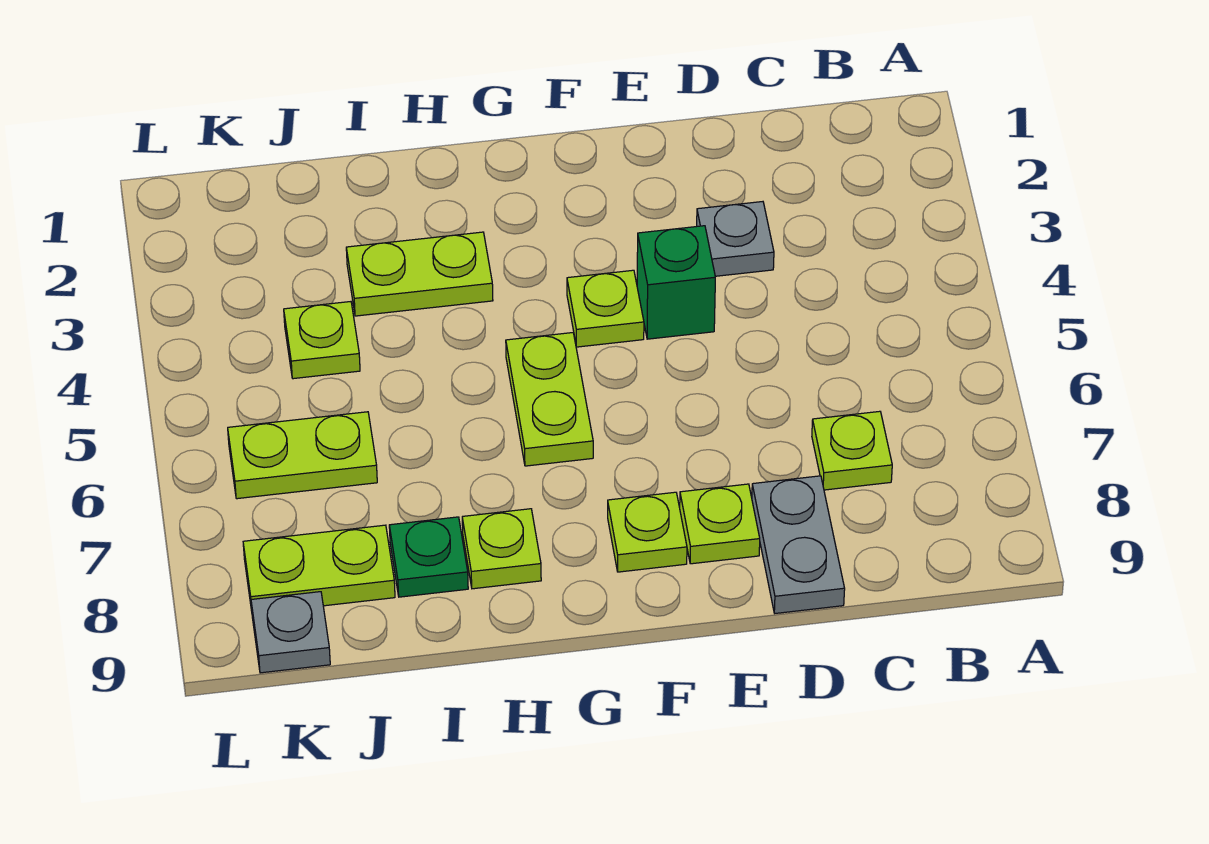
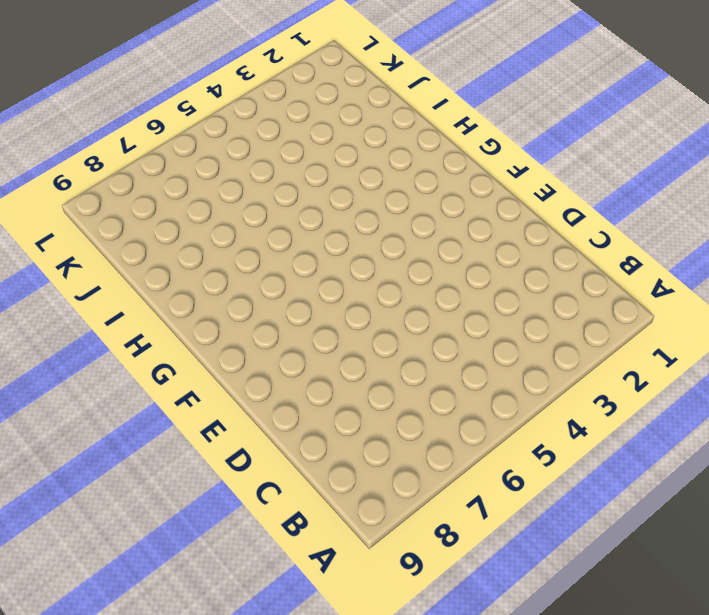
none -> lime plate C7 level 1
none -> grey plate D3 level 1
none -> grey plate D8:D9 level 1

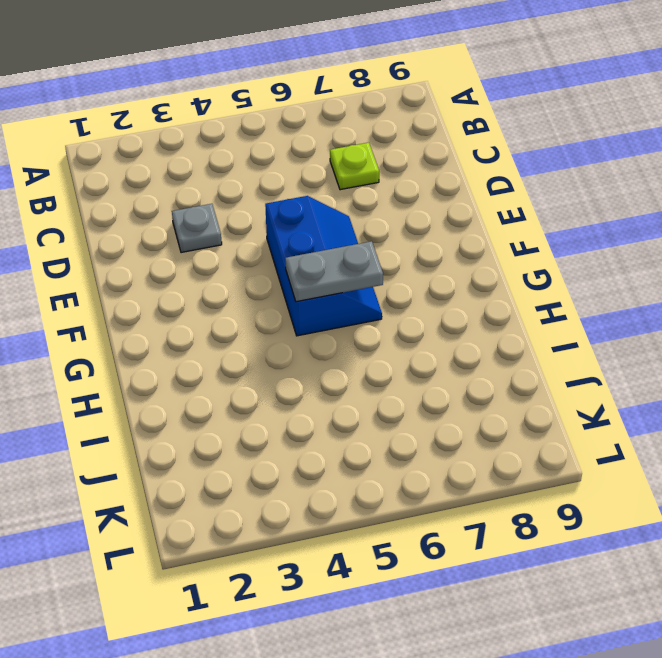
blue slope E5:G6 level 1 top 5 -> lime plate G5:G6 level 1
grey plate G5:G6 level 2 -> grey plate D8:D9 level 1
none -> green brick E4 level 1
none -> lime plate E8 level 1
none -> lime plate F4 level 1

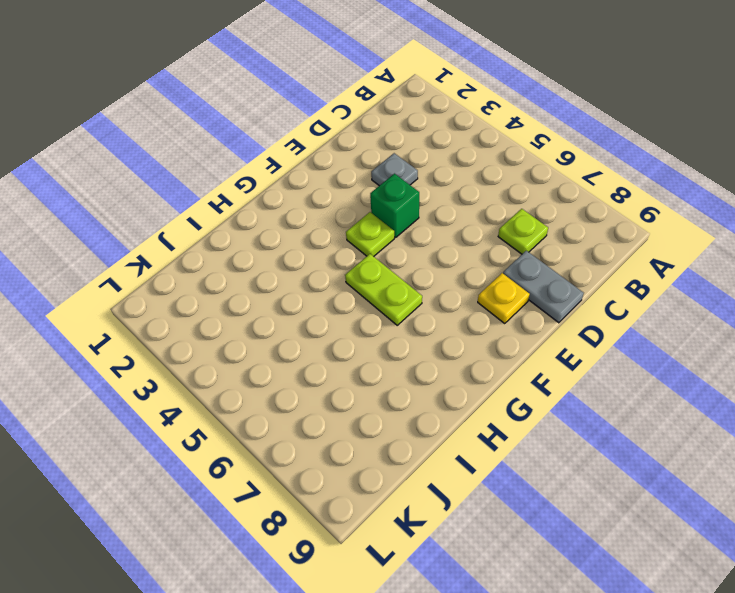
yellow plate E8 level 1 -> lime plate E8 level 1
none -> lime plate F8 level 1
none -> lime plate H3:I3 level 1
none -> lime plate H8 level 1

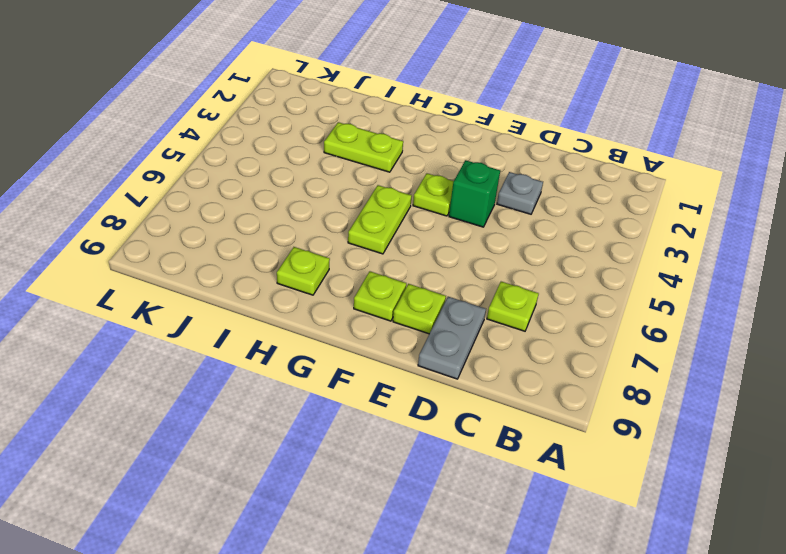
none -> green plate I8 level 1
none -> lime plate J4 level 1
none -> lime plate J6:K6 level 1

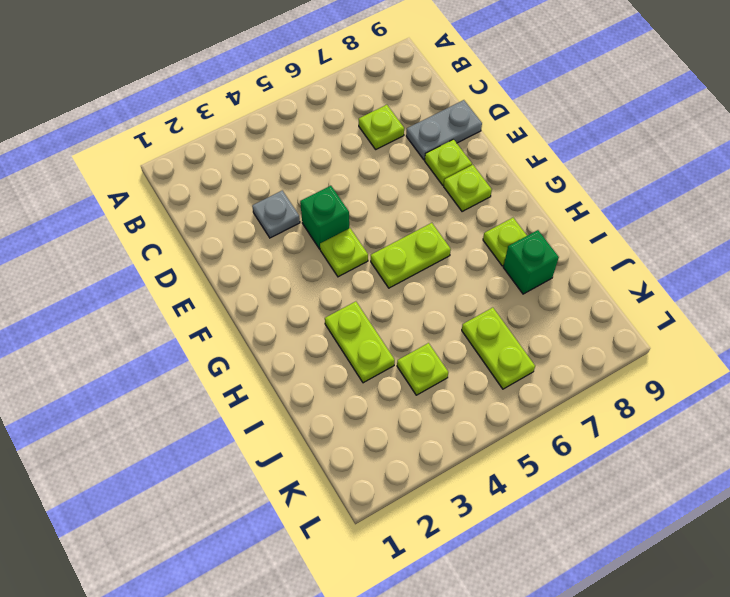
green brick I8 level 1 -> green plate I8 level 1
none -> lime plate J8:K8 level 1
none -> grey plate K9 level 1

